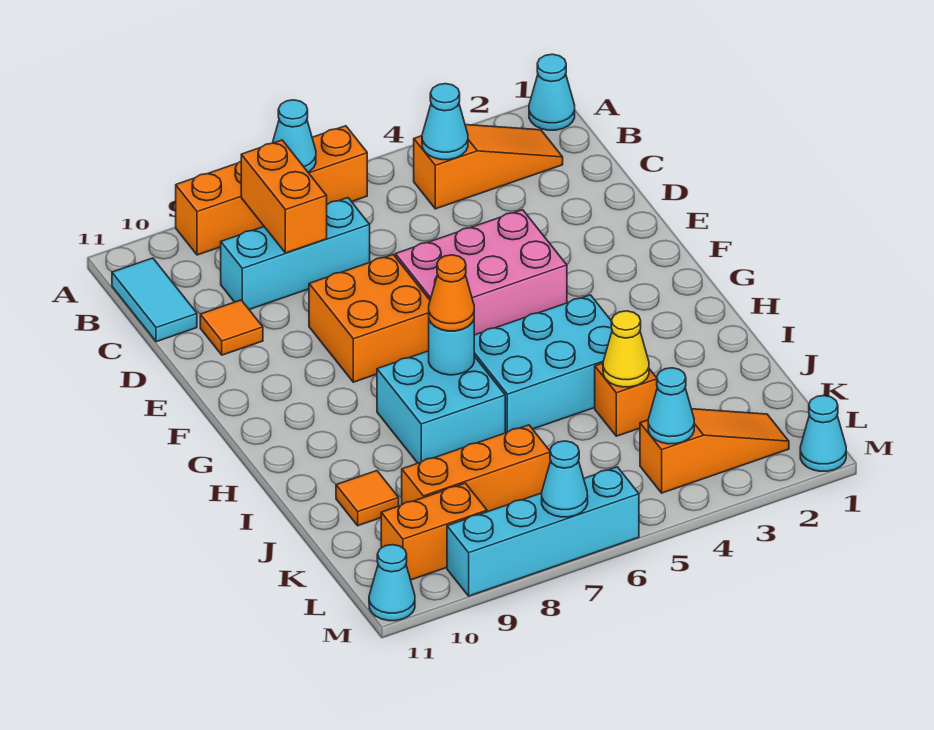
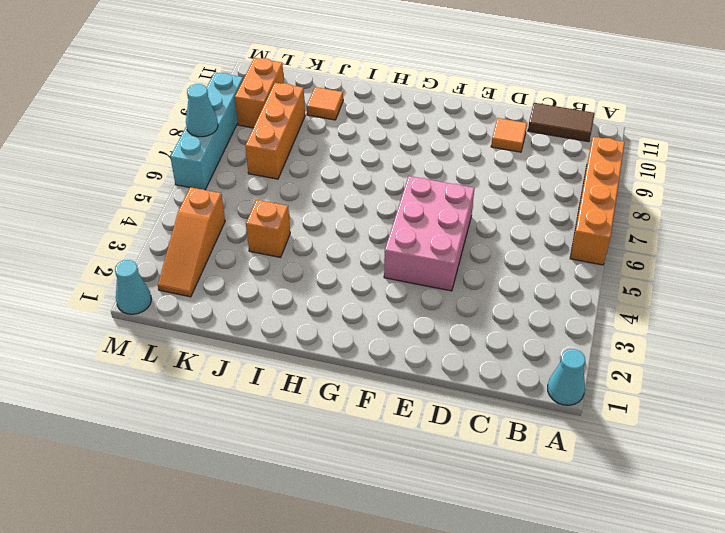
brown tile B11:C11 level 1 -> cyan tile B11:C11 level 1
none -> orange slope B2:B4 level 1 top 4
none -> cyan brick C7:C9 level 1
none -> orange brick E7:F8 level 1

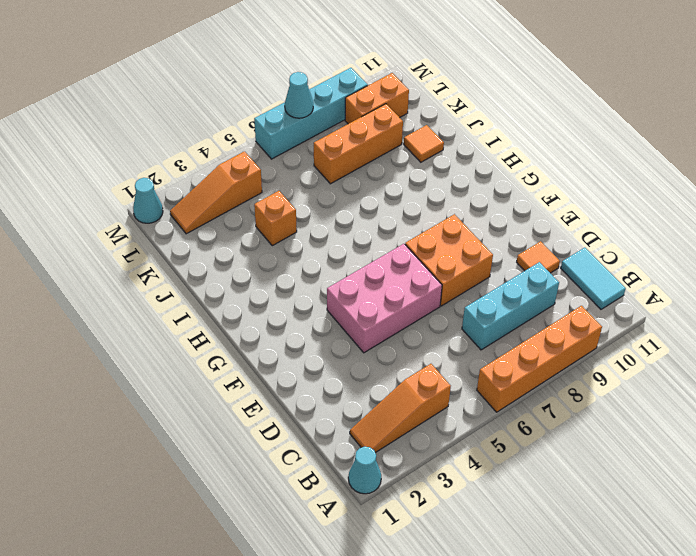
none -> cyan brick H4:I6 level 1
none -> cyan brick H7:I8 level 1
none -> cyan cone M11 level 1

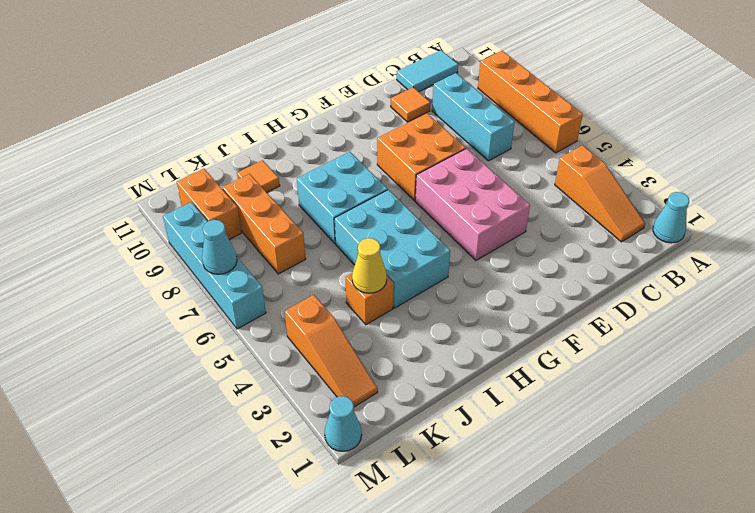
none -> cyan cone M11 level 1
none -> cyan cone A7 level 2
none -> cyan cone B4 level 2

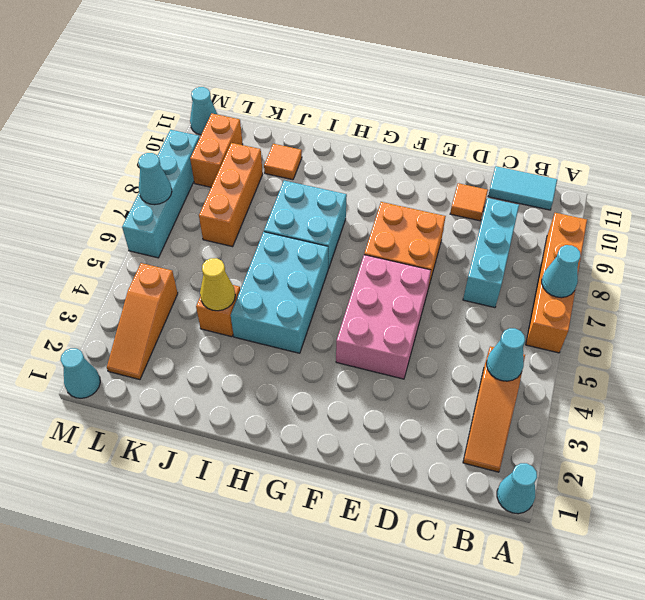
none -> orange brick B8:C8 level 2
none -> cyan round brick H7 level 2
none -> cyan cone L4 level 2

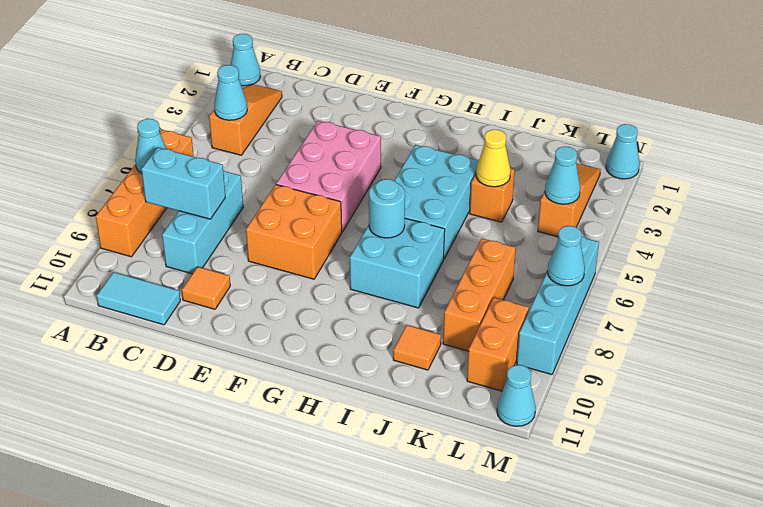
cyan brick B8:C8 level 2 -> orange brick B8:C8 level 2
none -> orange cone H7 level 3

